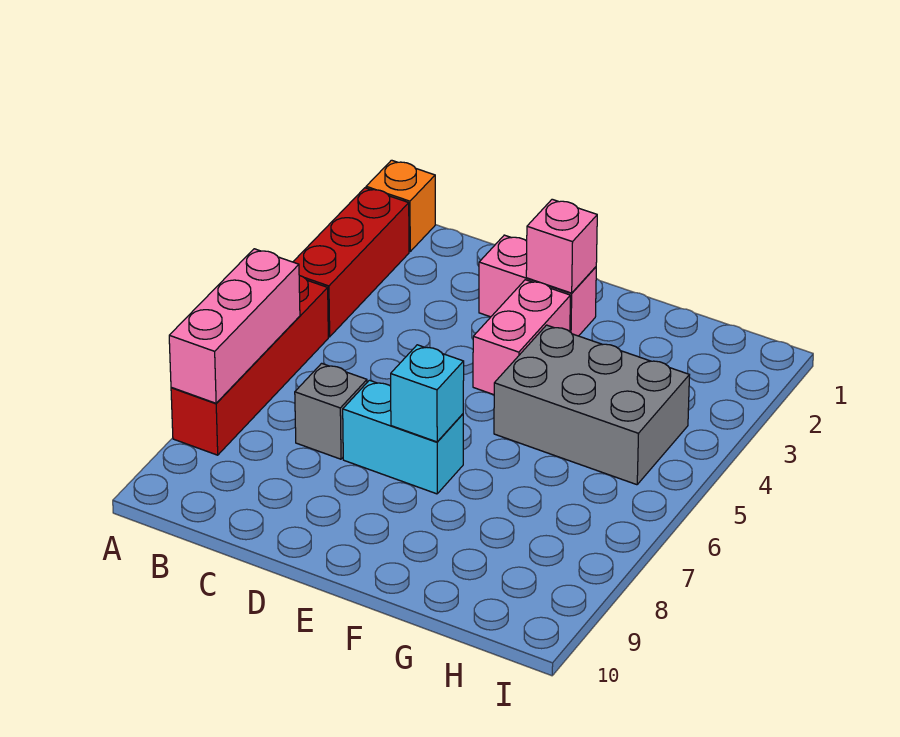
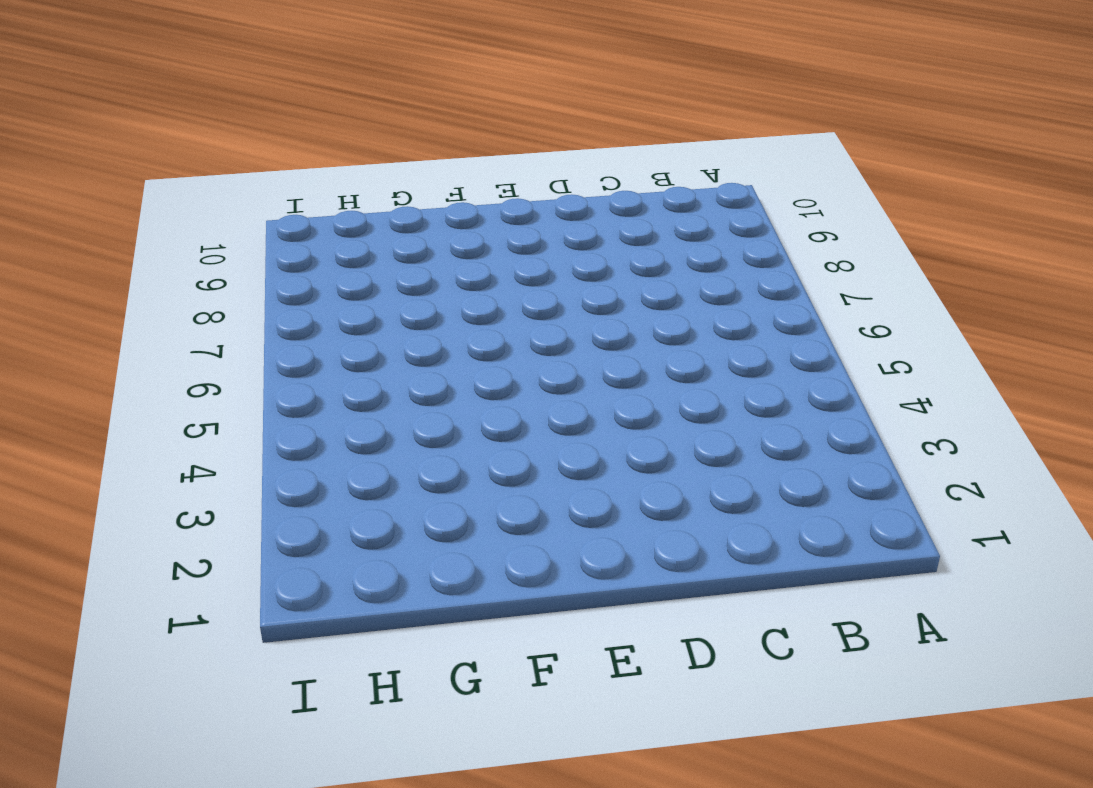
none -> orange brick A1 level 1
none -> red brick A2:A4 level 1

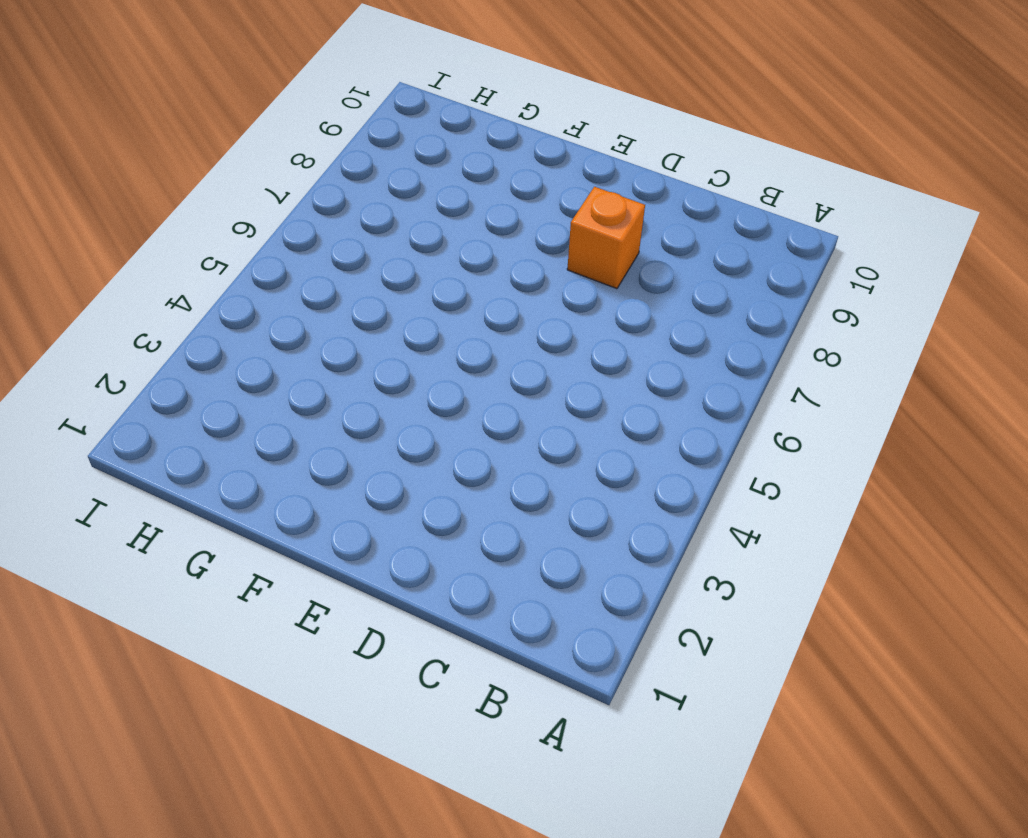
orange brick D8 level 1 -> orange brick A1 level 1
none -> red brick A2:A4 level 1
none -> red brick A5:A8 level 1

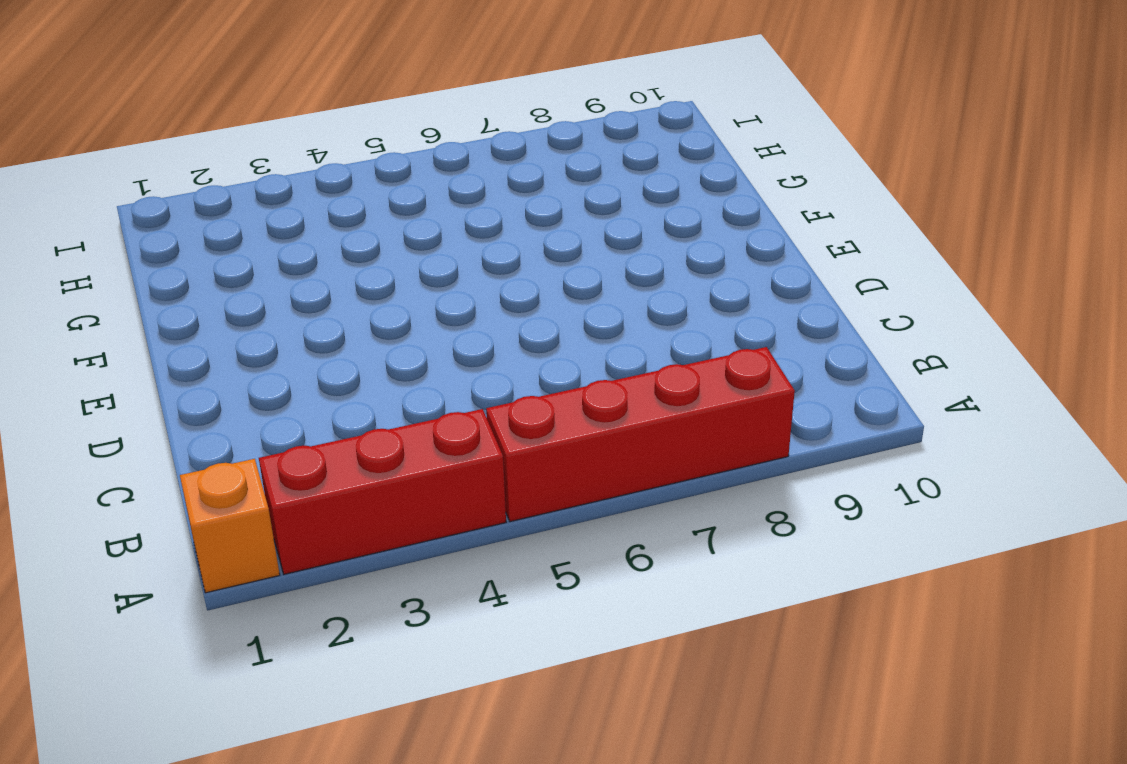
none -> grey brick C7 level 1
none -> pink brick D2:E2 level 1

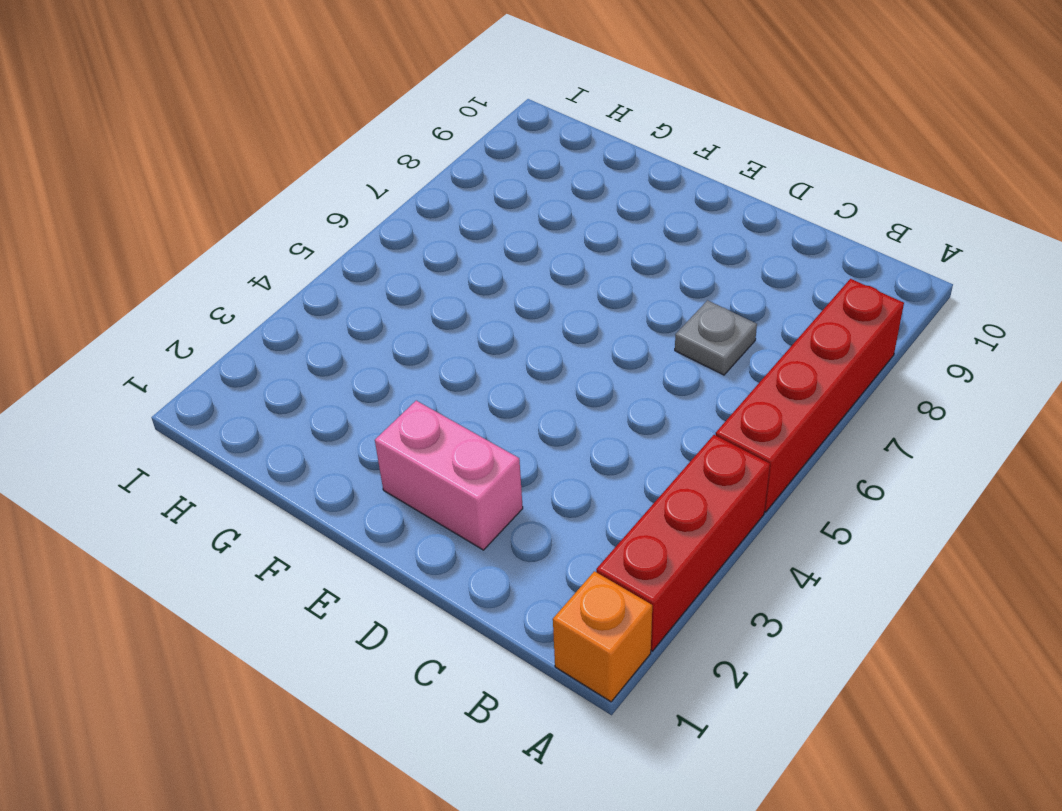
grey plate C7 level 1 -> grey brick C7 level 1
none -> cyan brick D7:E7 level 1
none -> pink brick E3:E4 level 1

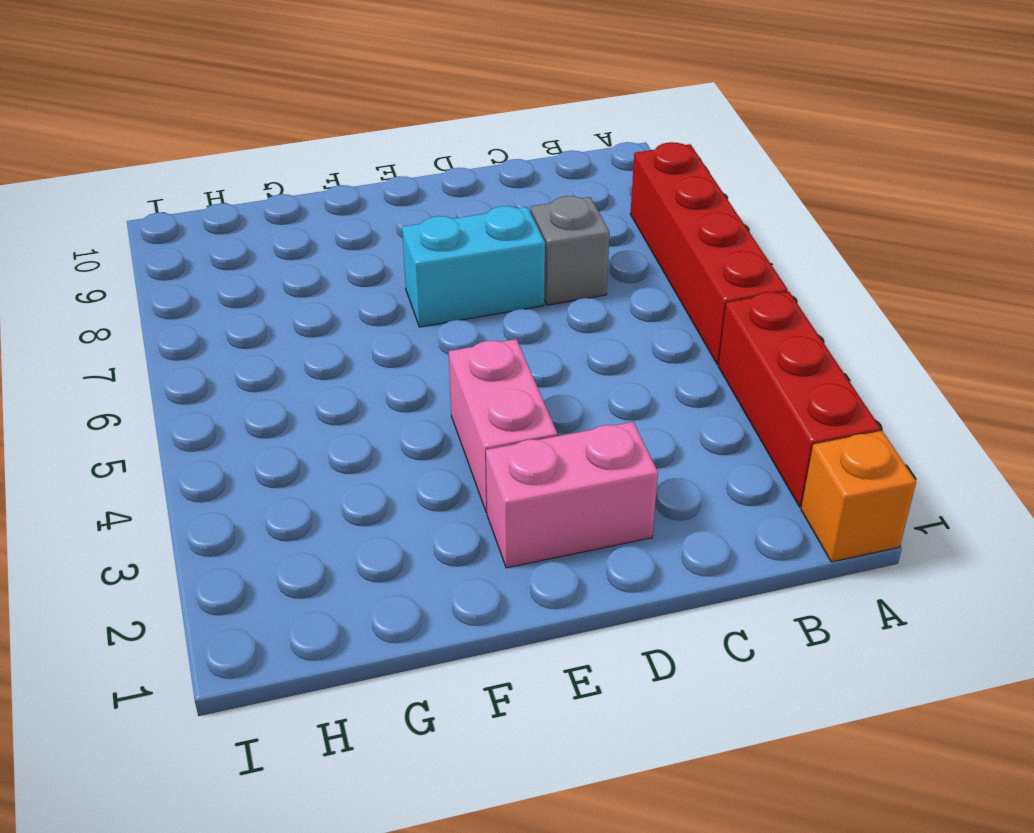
none -> grey brick F4:H5 level 1
none -> pink brick A6:A8 level 2

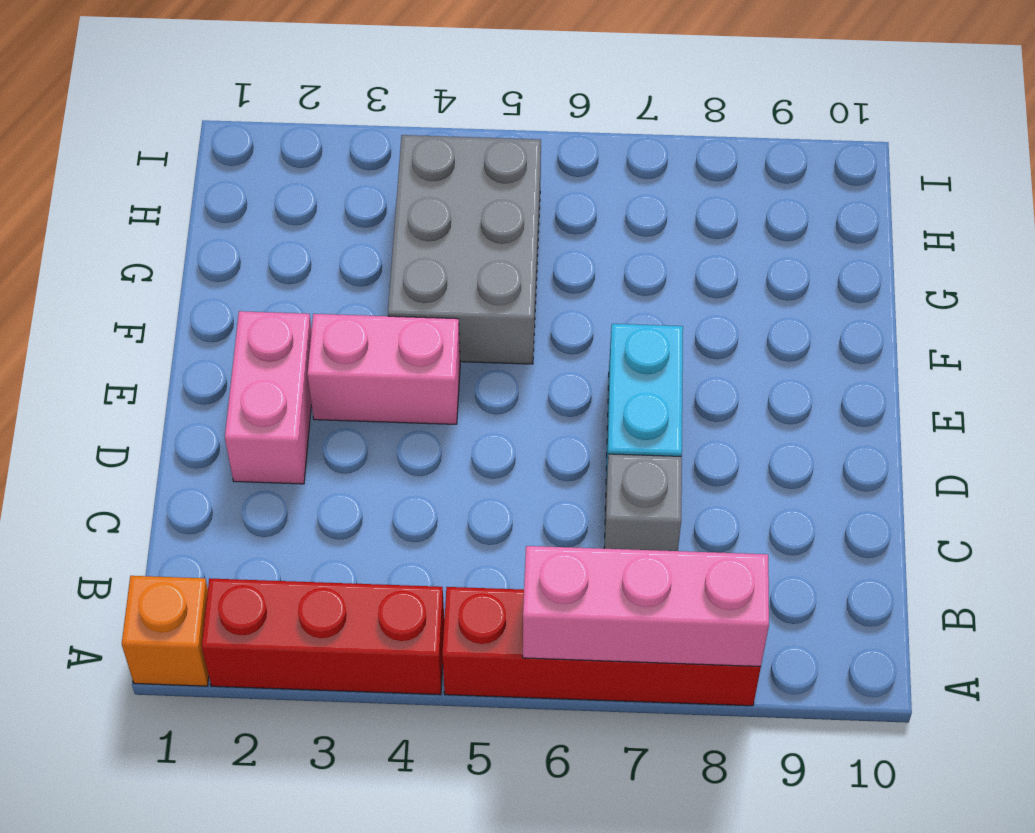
none -> pink brick E2 level 2
none -> cyan brick E7 level 2

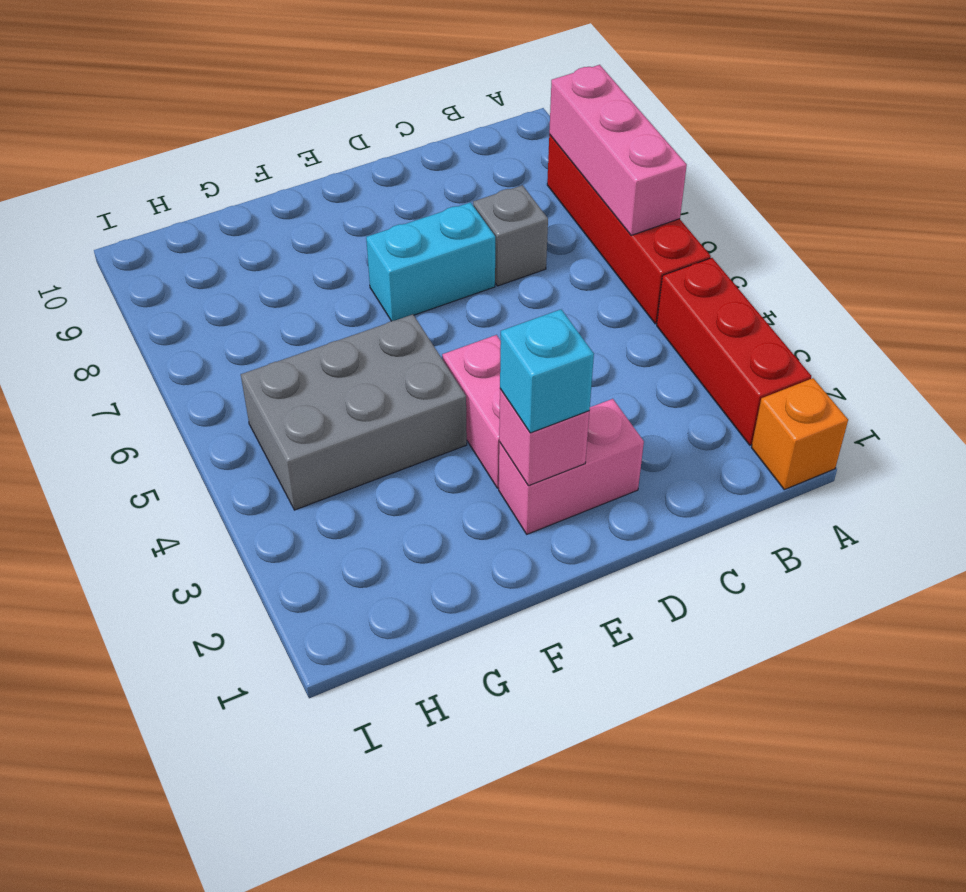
cyan brick E2 level 3 -> cyan brick E7 level 2

